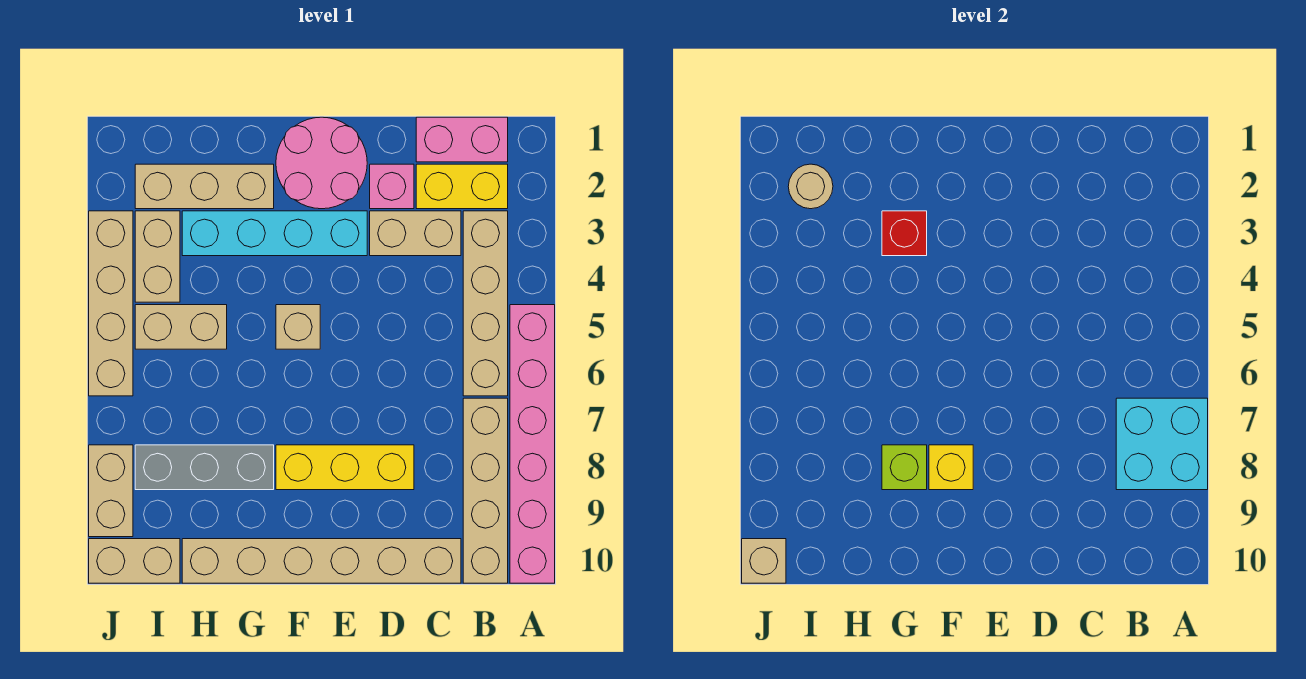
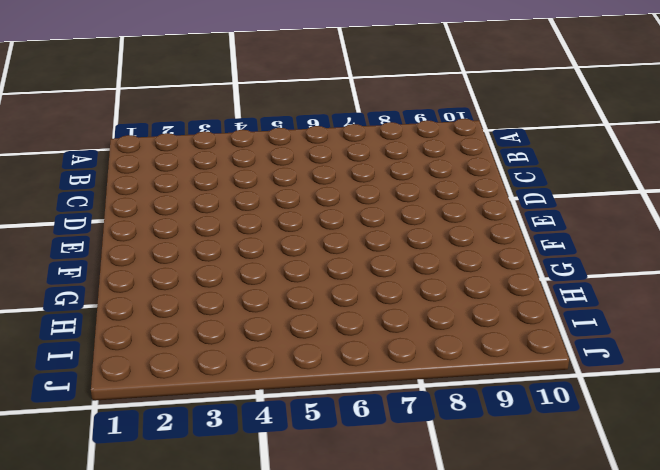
none -> pink brick A5:A10 level 1
none -> pink brick B1:C1 level 1
none -> yellow brick B2:C2 level 1

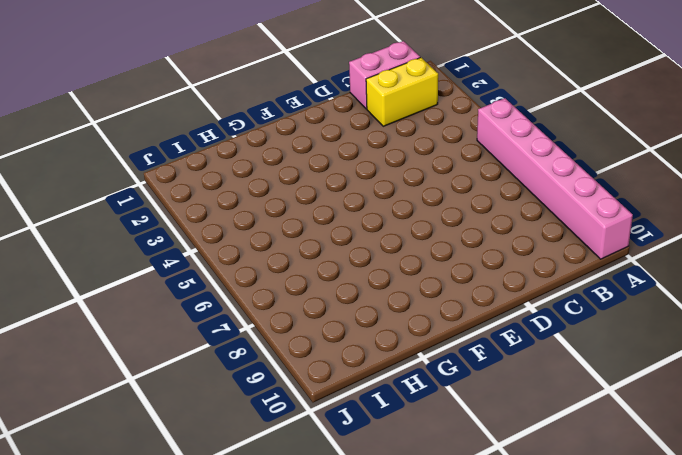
none -> tan brick B3:B6 level 1
none -> tan brick B7:B10 level 1
none -> tan brick C3:D3 level 1

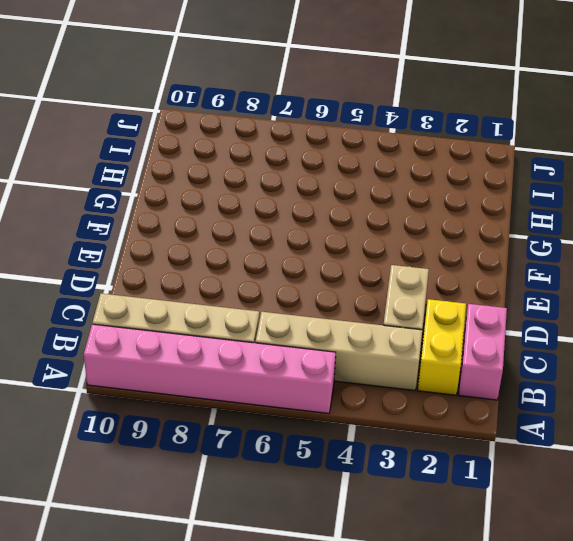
none -> tan brick C10:H10 level 1
none -> pink brick D2 level 1
none -> yellow brick D8:F8 level 1

